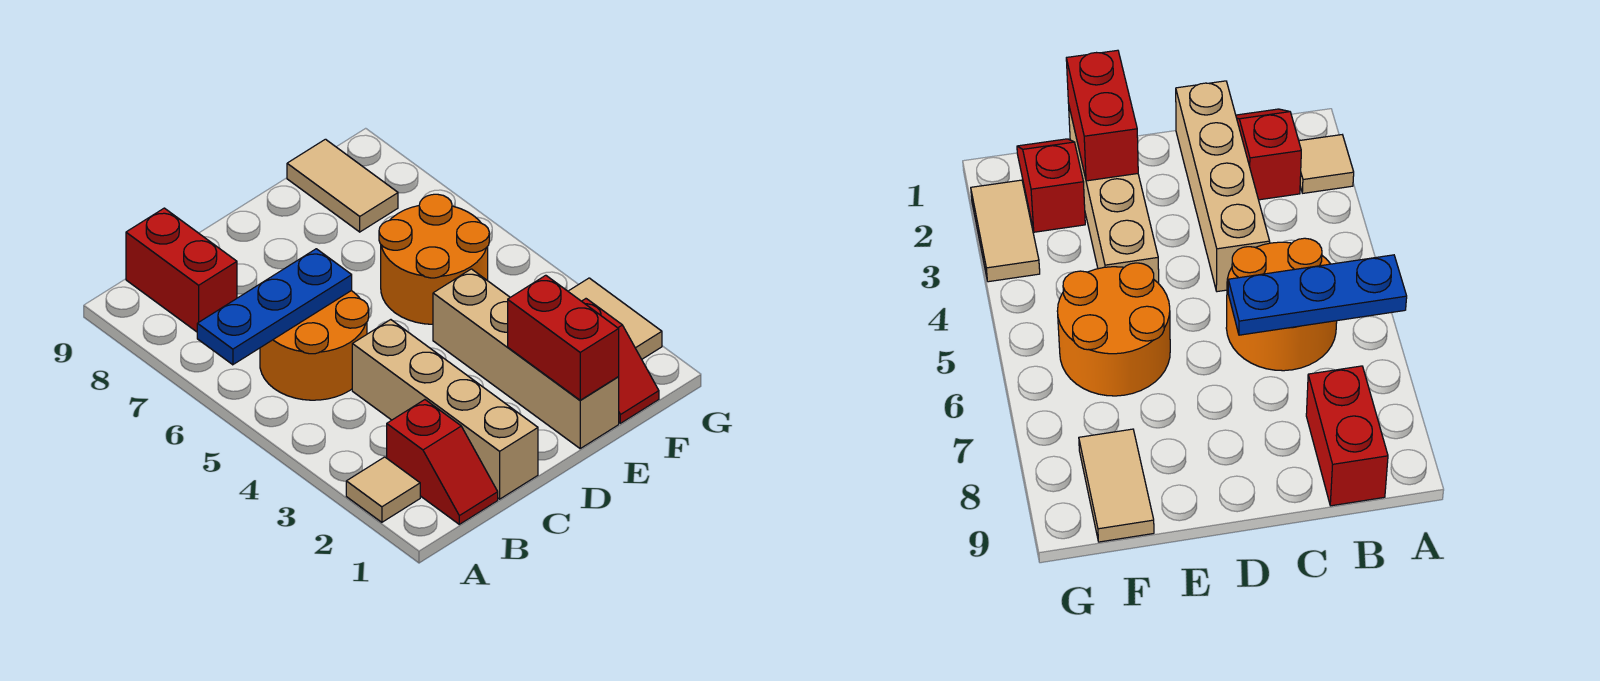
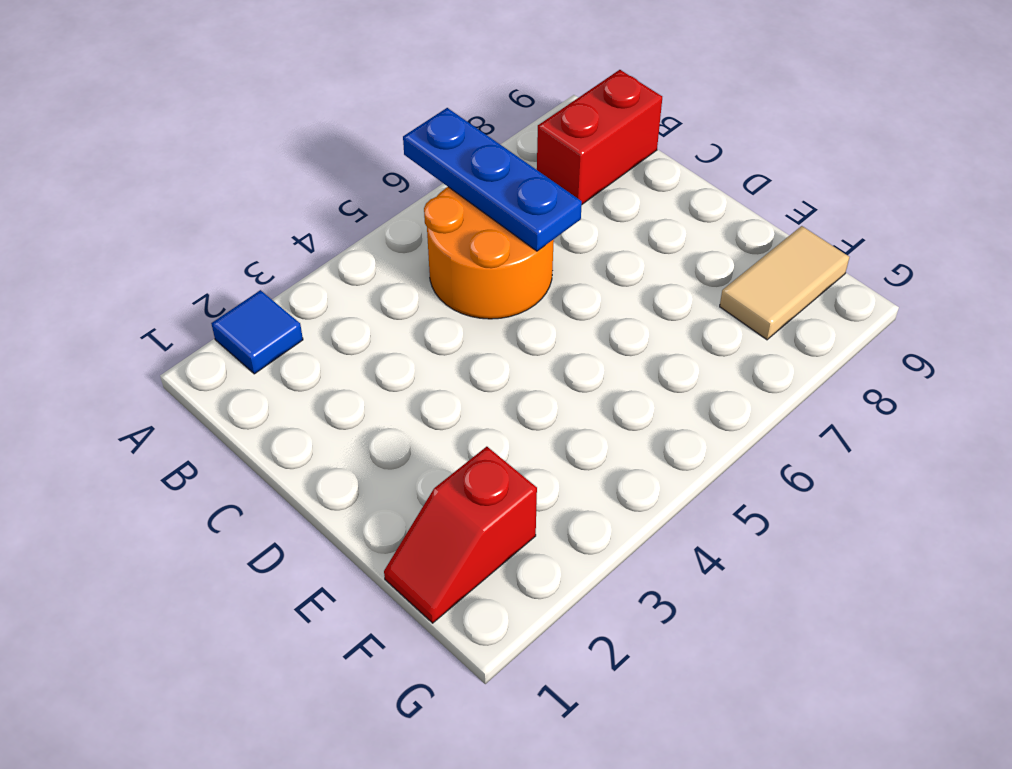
blue tile A2 level 1 -> tan tile A2 level 1
none -> red slope B1:B2 level 1 top 2
none -> tan brick C1:C4 level 1
none -> tan brick E1:E4 level 1

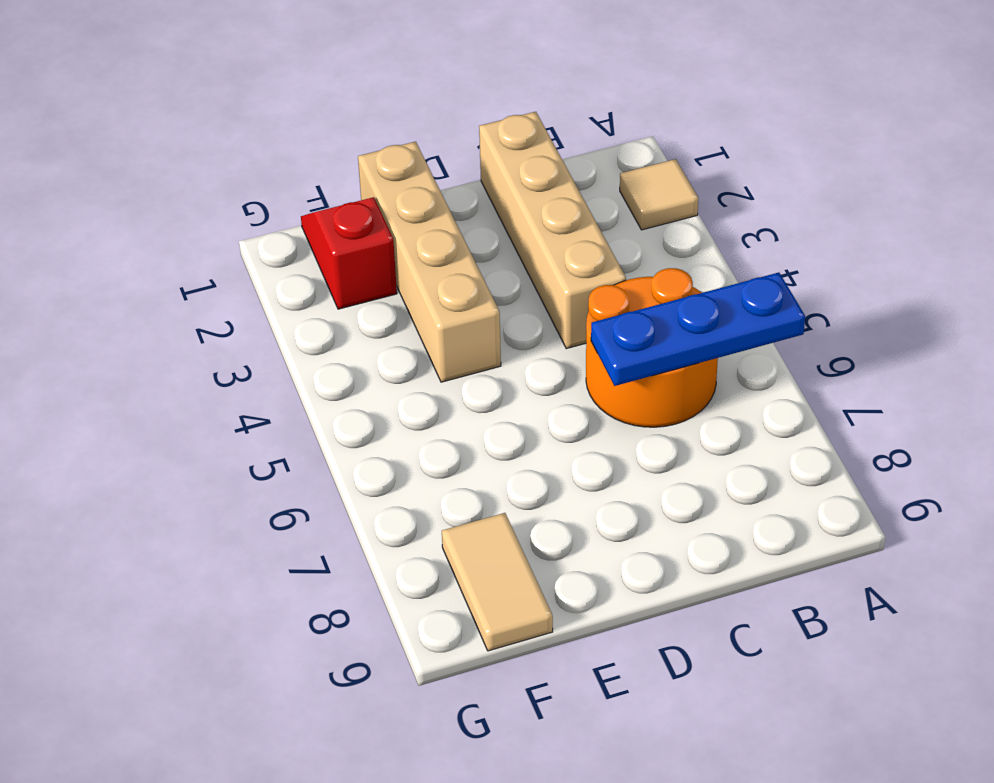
none -> red slope B1:B2 level 1 top 2
none -> red brick B8:B9 level 1
none -> orange round brick E5:F6 level 1

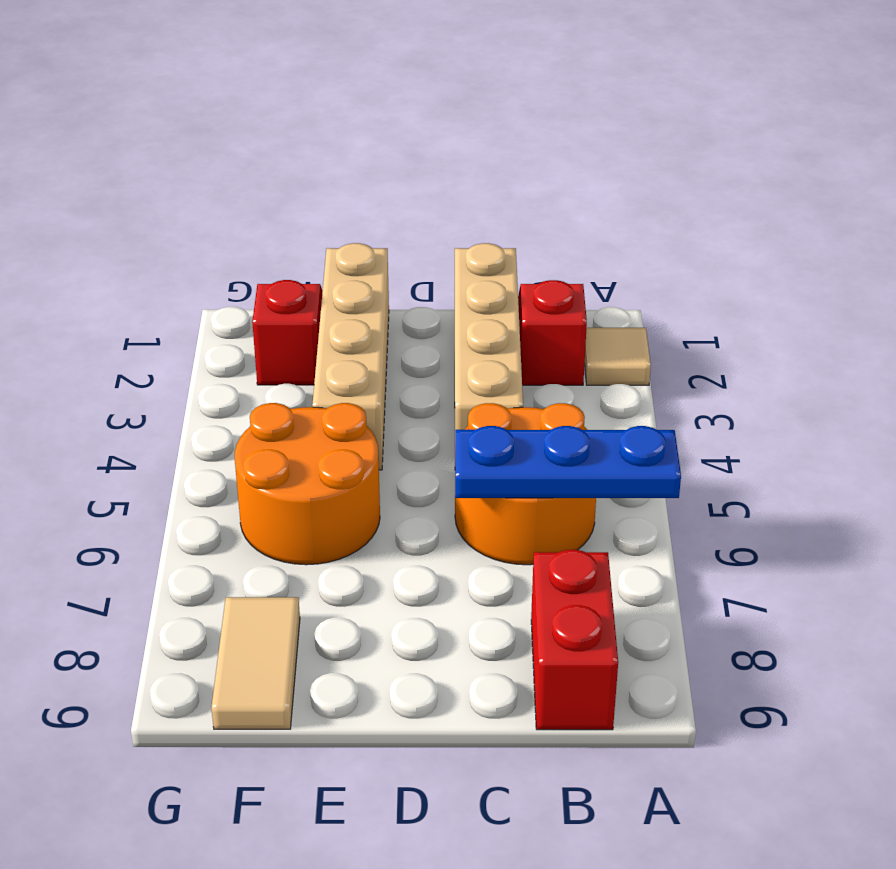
none -> tan tile G2:G3 level 1
none -> red brick E1:E2 level 2

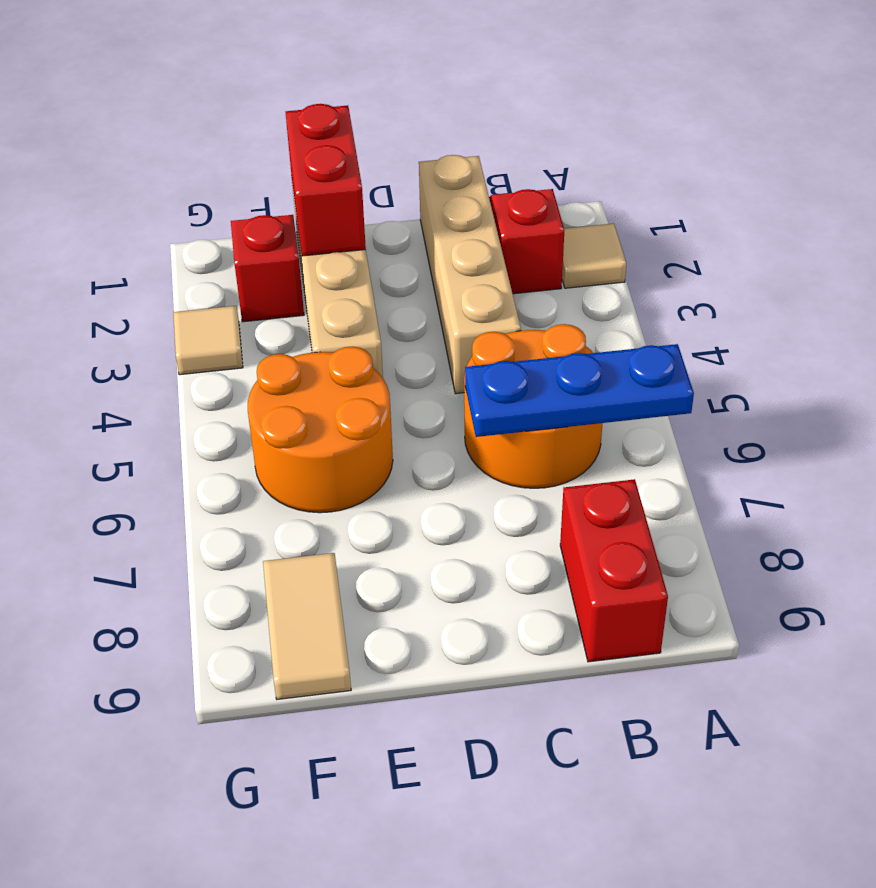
tan tile G3 level 1 -> tan tile G2:G3 level 1

